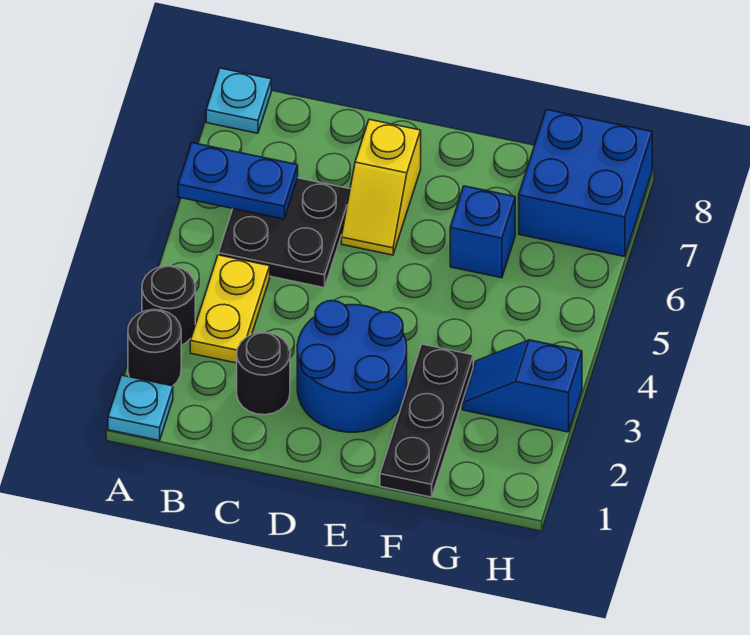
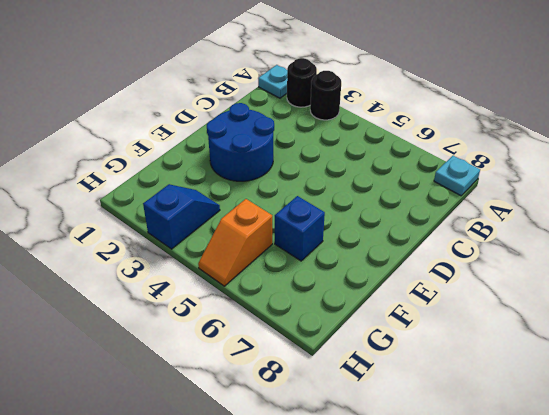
orange slope G5:H5 level 1 top G -> none
none -> yellow plate B3:B4 level 1
none -> black plate B5:C6 level 1
none -> black round brick C2 level 1

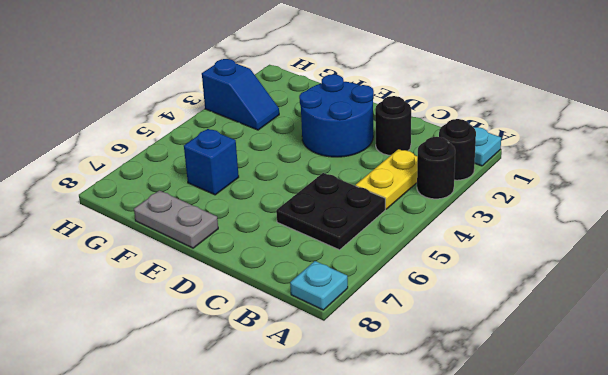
grey plate E8:F8 level 1 -> none
none -> yellow slope D6:D7 level 1 top 7
none -> black plate F1:F3 level 1
none -> blue brick G7:H8 level 1

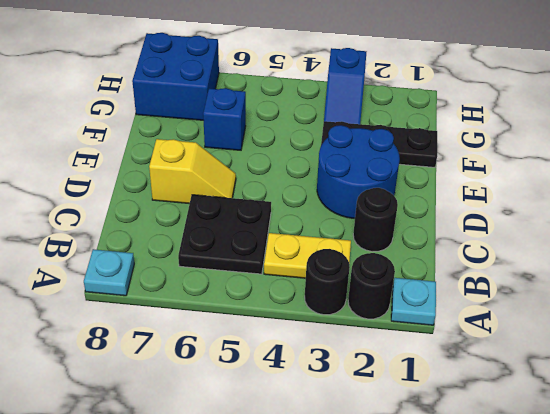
none -> blue plate A6:B6 level 2

